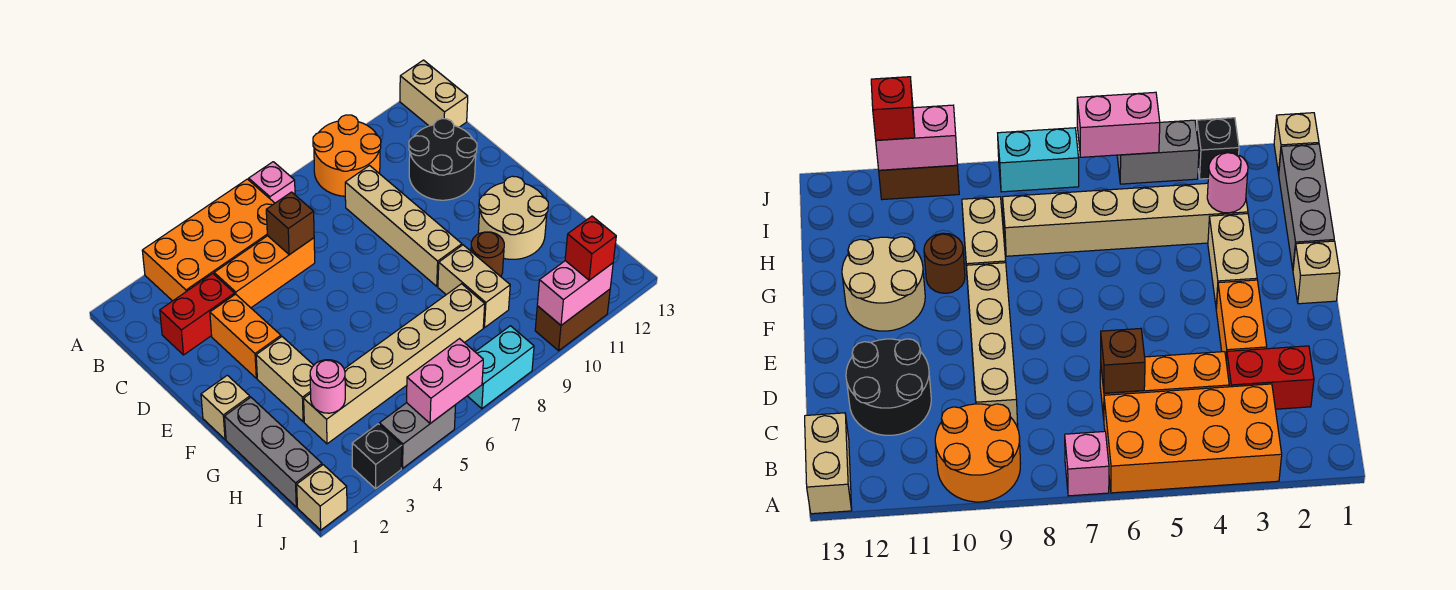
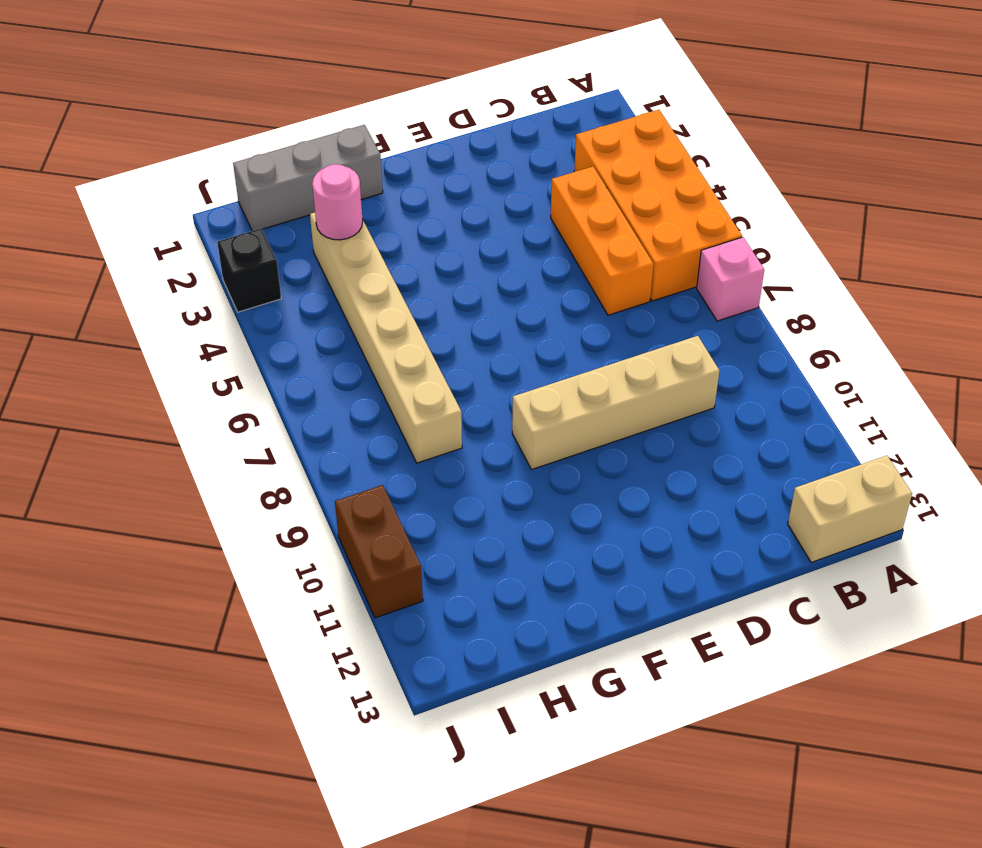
none -> orange round brick A9:B10 level 1
none -> red brick C2:C3 level 1
none -> black round brick C11:D12 level 1

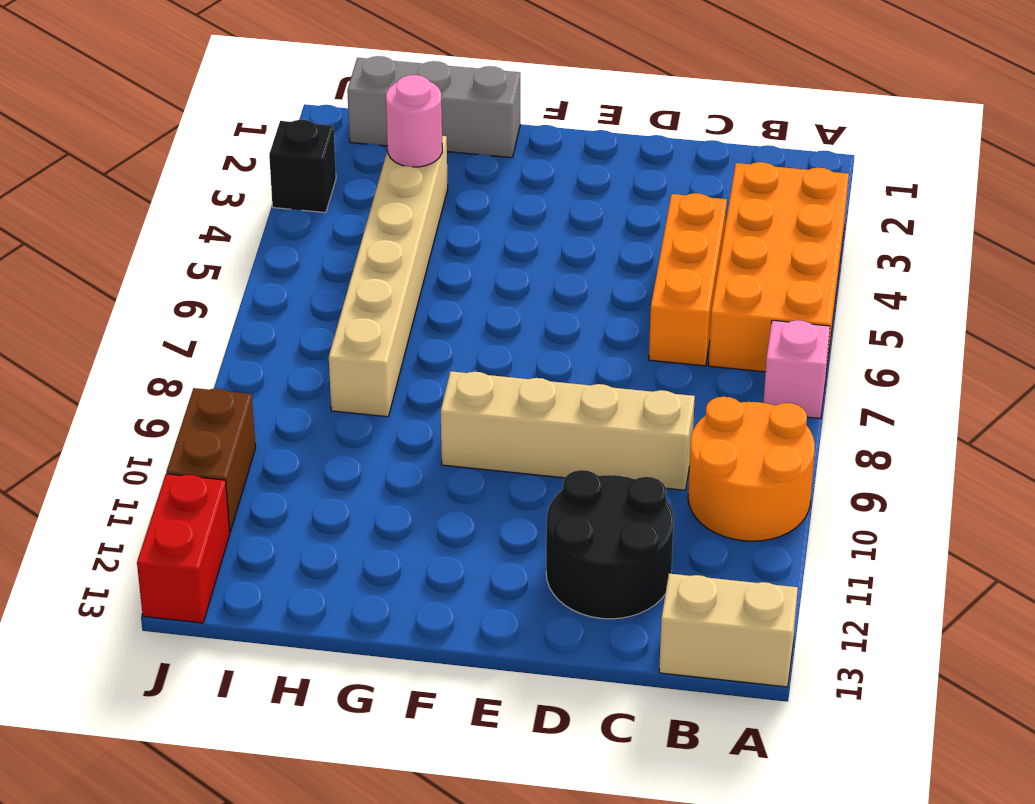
red brick J12:J13 level 1 -> red brick C2:C3 level 1
none -> orange brick D3:E3 level 1
none -> tan brick F1 level 1
none -> tan brick F3:G3 level 1

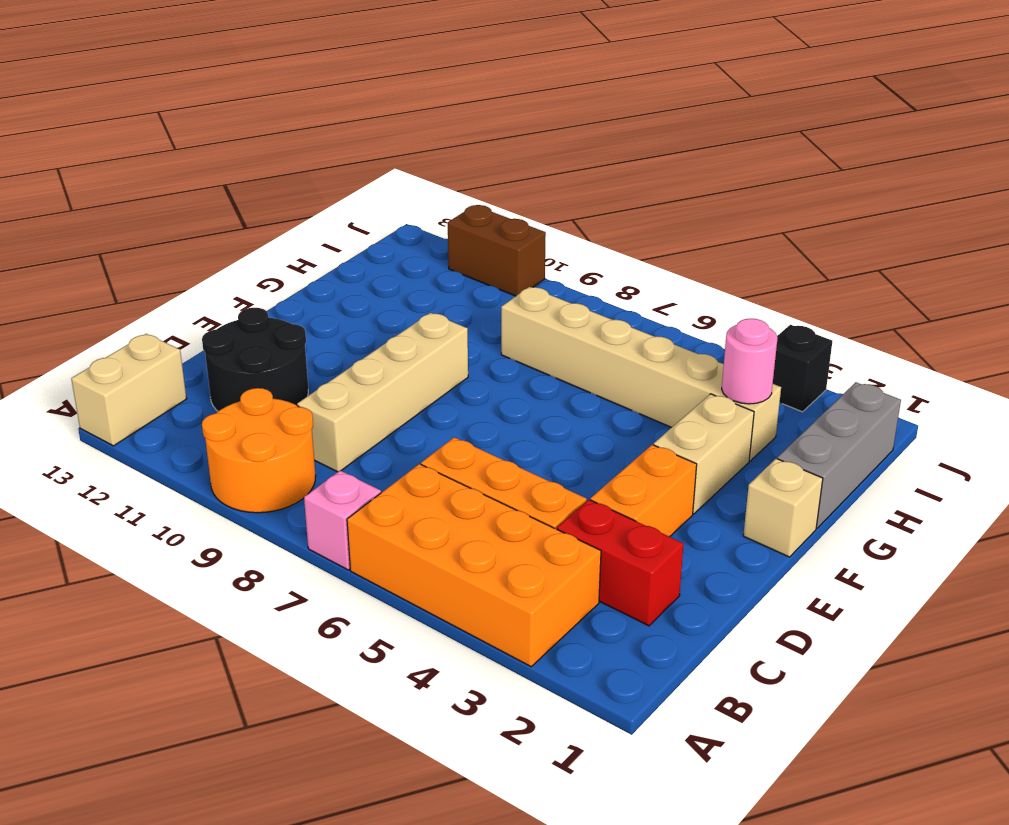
none -> tan round brick F11:G12 level 1
none -> tan brick G9:H9 level 1
none -> brown round brick G10 level 1

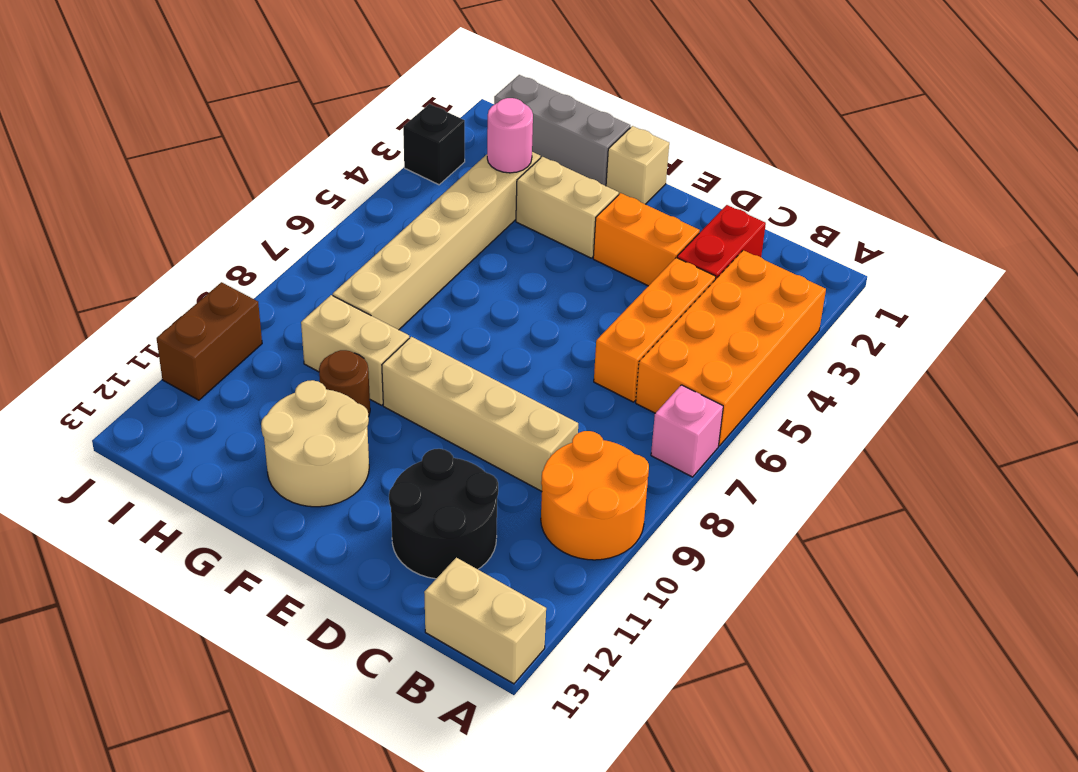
none -> tan brick J1 level 1
none -> grey brick J4:J5 level 1
none -> cyan brick J7:J8 level 1

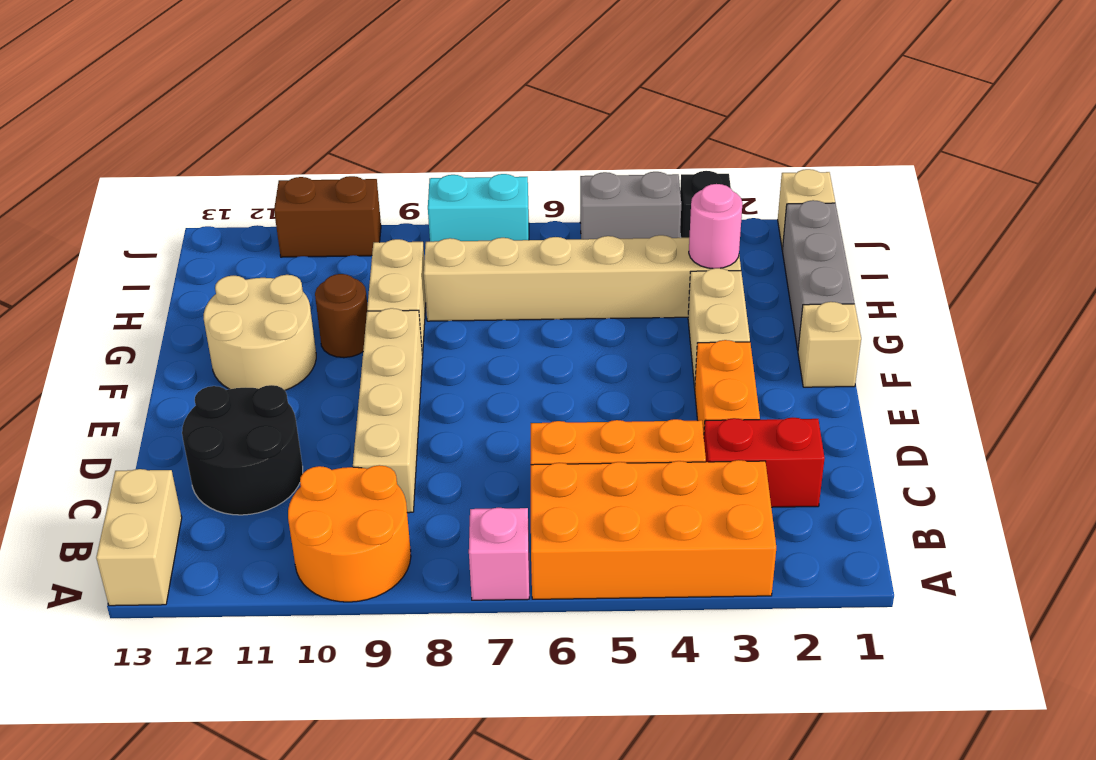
none -> brown brick C6 level 2
none -> pink brick J5:J6 level 2
none -> pink brick J10:J11 level 2

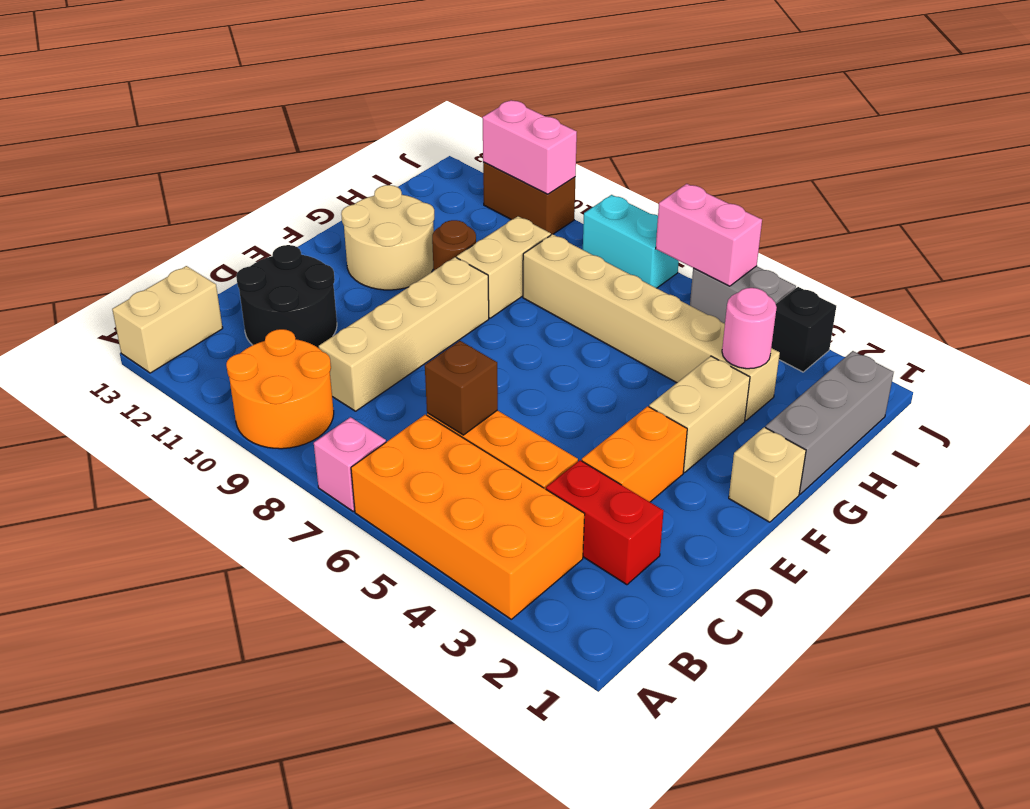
none -> tan brick J1 level 1
none -> red brick J11 level 3

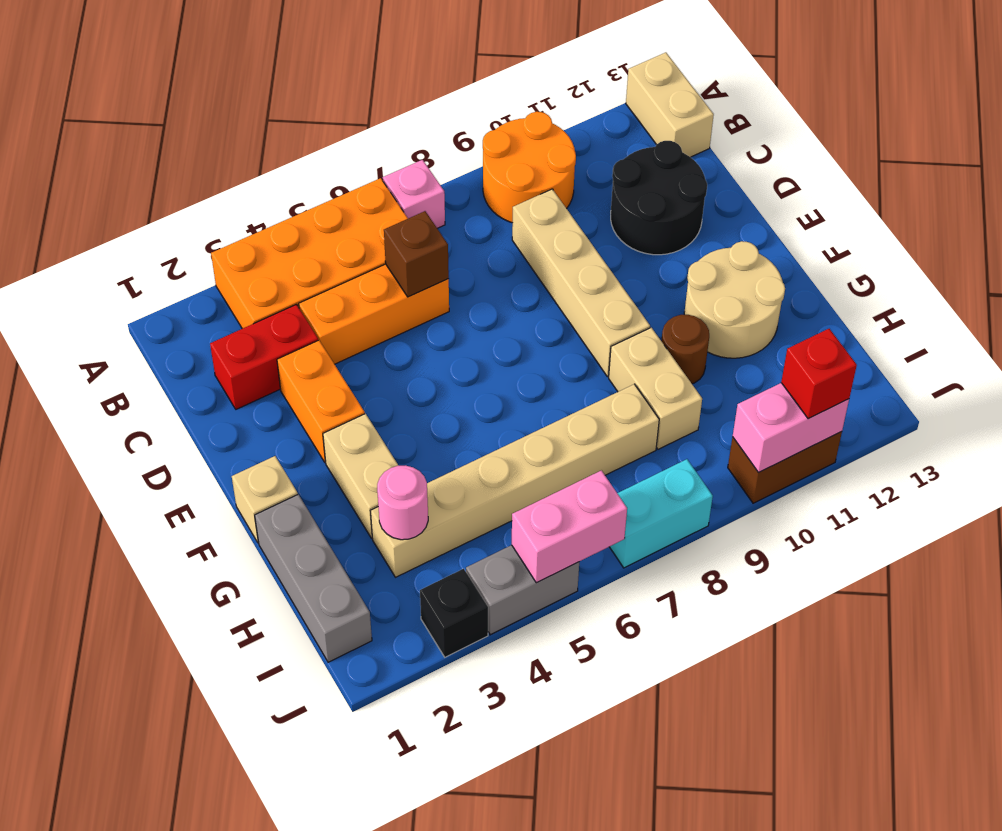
none -> tan brick J1 level 1

